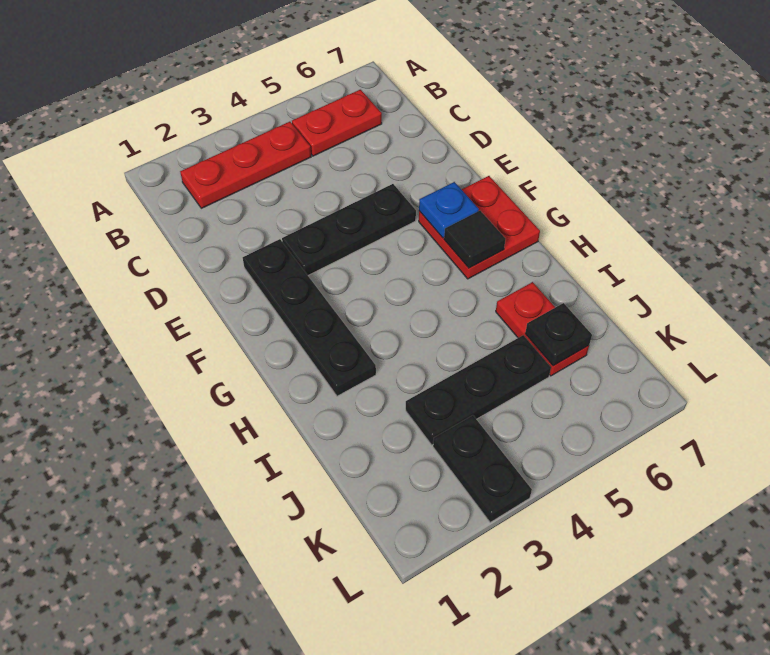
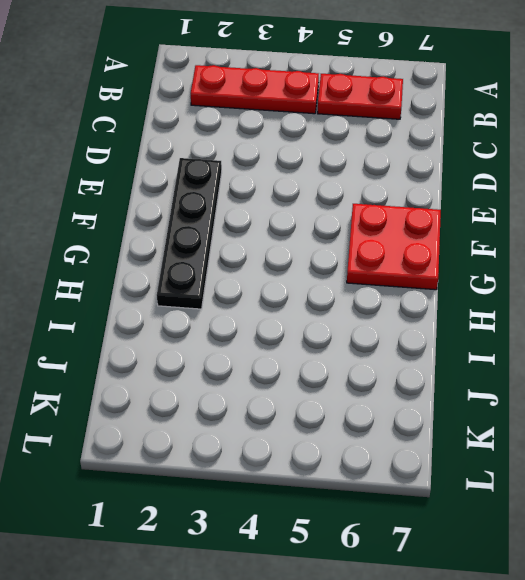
none -> black plate E3:E5 level 1
none -> red plate I6:J6 level 1

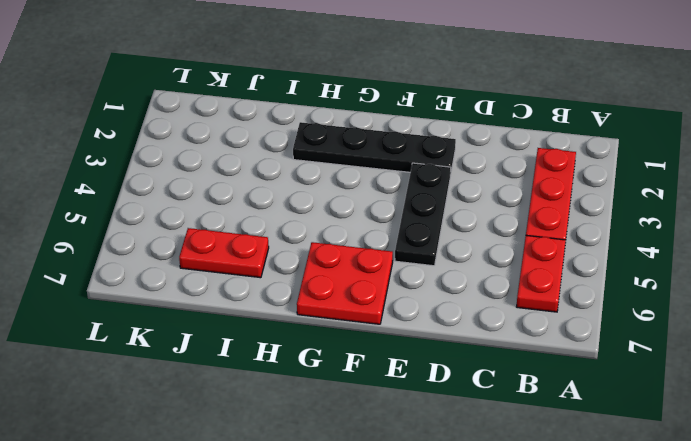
none -> black plate J3:J5 level 1
none -> black plate K3:L3 level 1

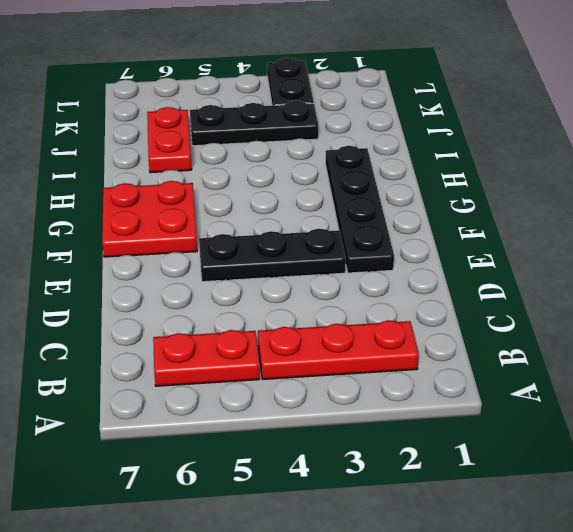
none -> blue plate F6 level 2
none -> black tile G6 level 2

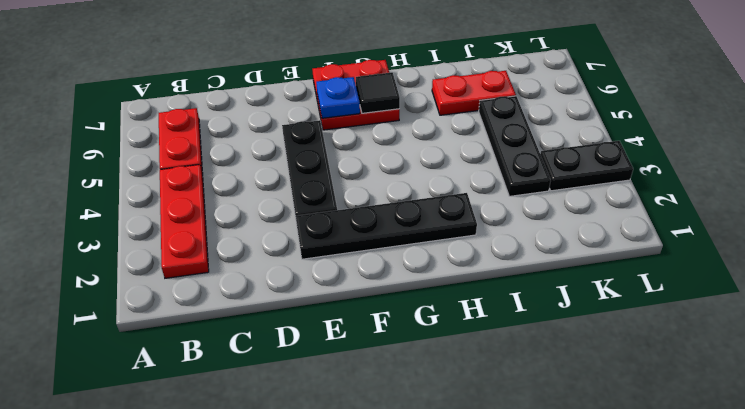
none -> black plate J6 level 2

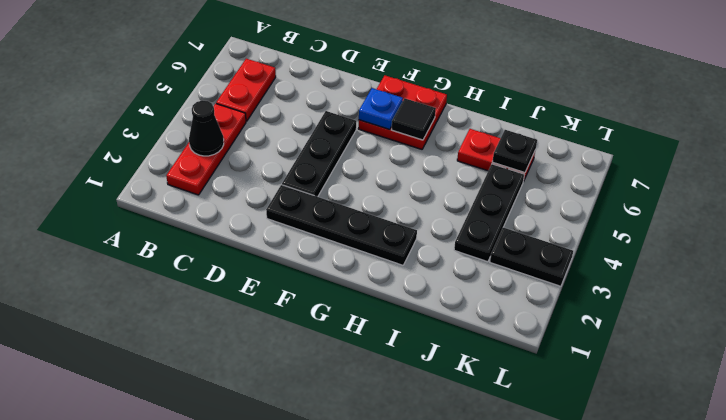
black cone B3 level 2 -> none

